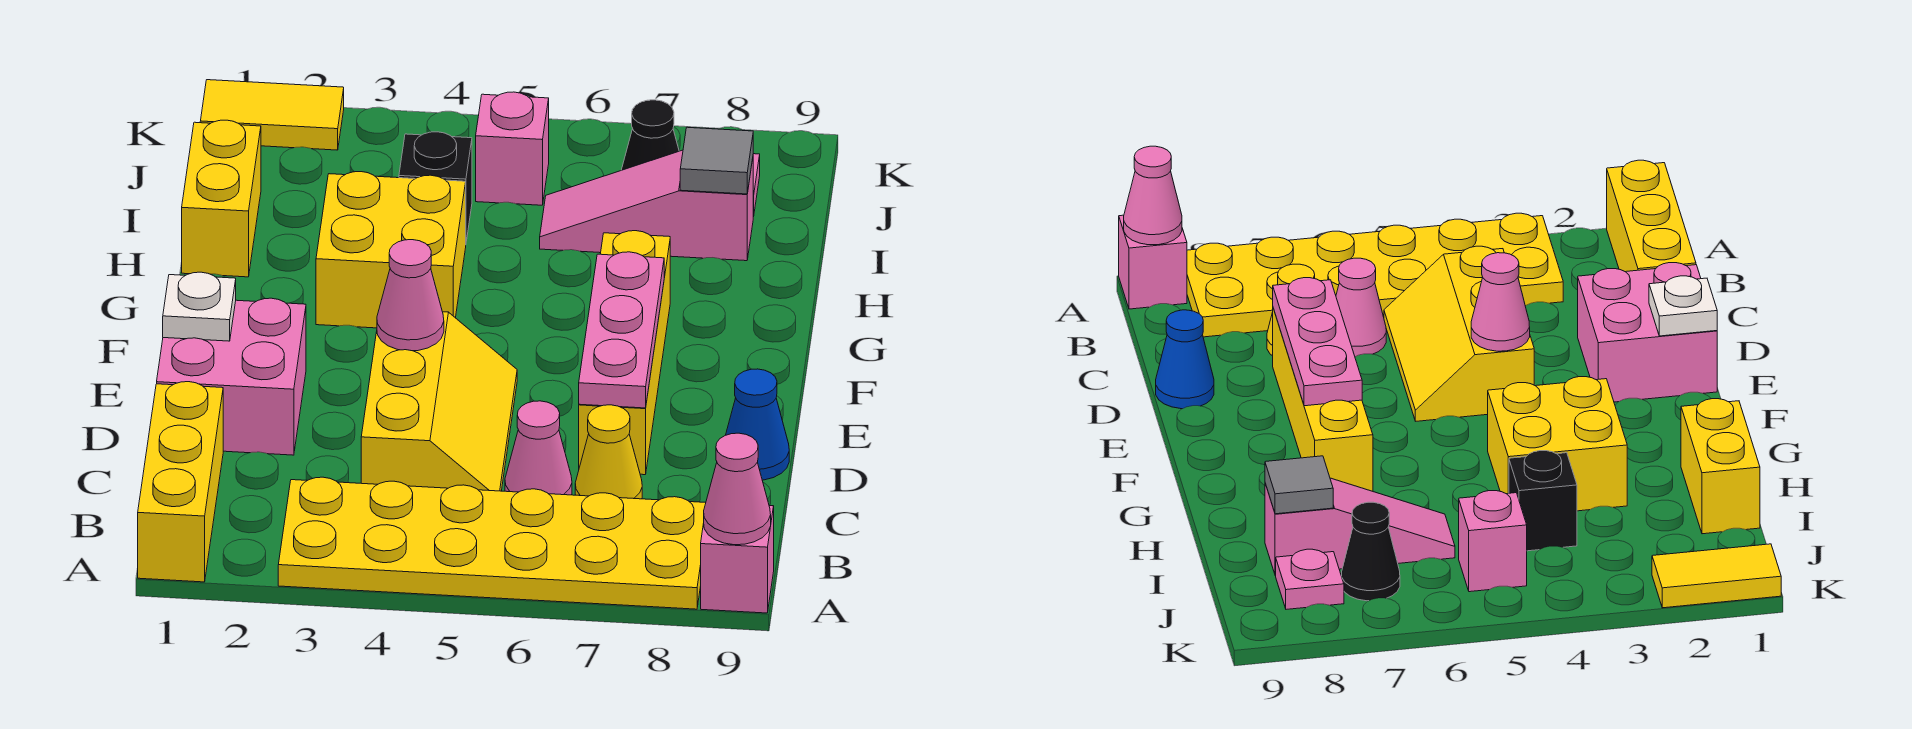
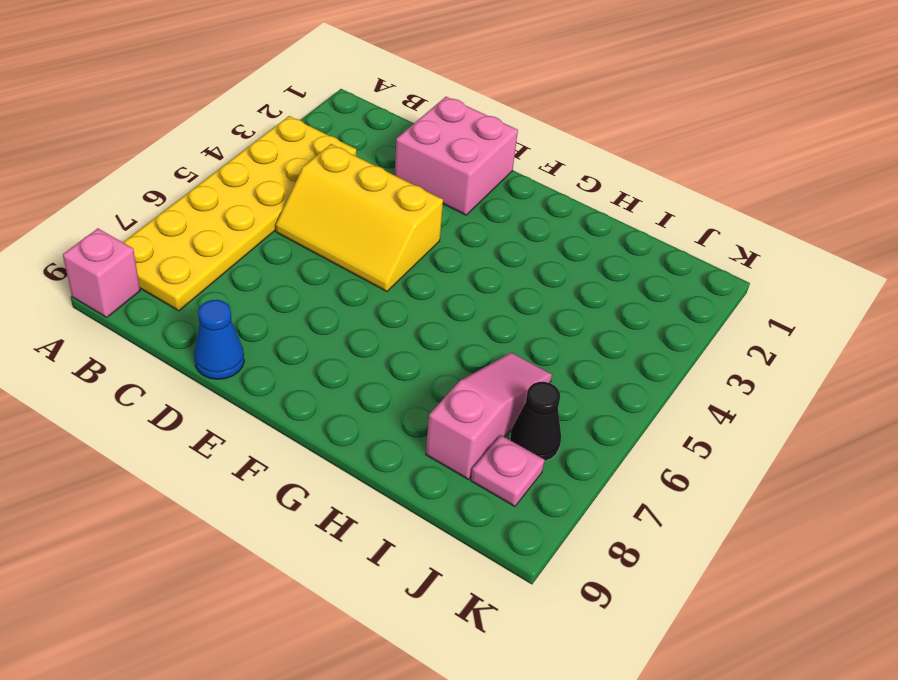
none -> yellow brick A1:C1 level 1
none -> pink cone C6 level 1
none -> yellow cone C7 level 1

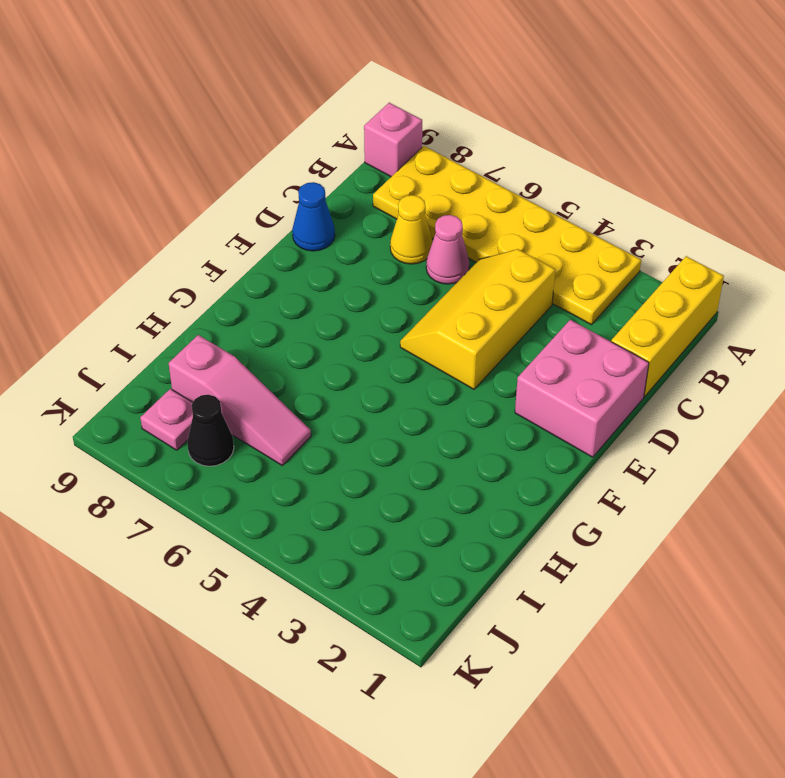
none -> yellow brick D7:G7 level 1
none -> yellow brick G3:H4 level 1
none -> yellow brick H1:I1 level 1

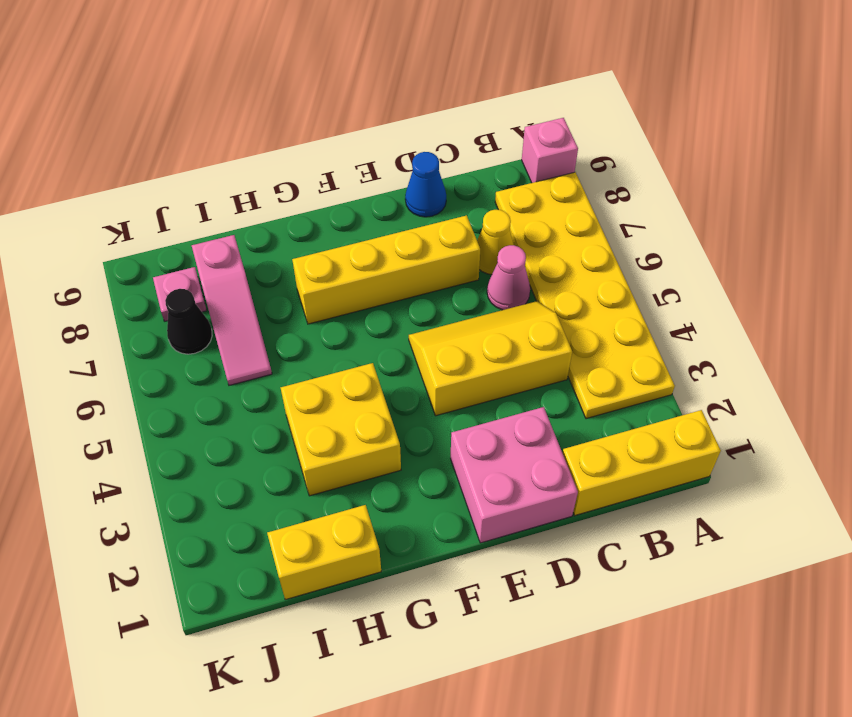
none -> black brick I4 level 1
none -> pink brick J5 level 1
none -> yellow tile K1:K2 level 1

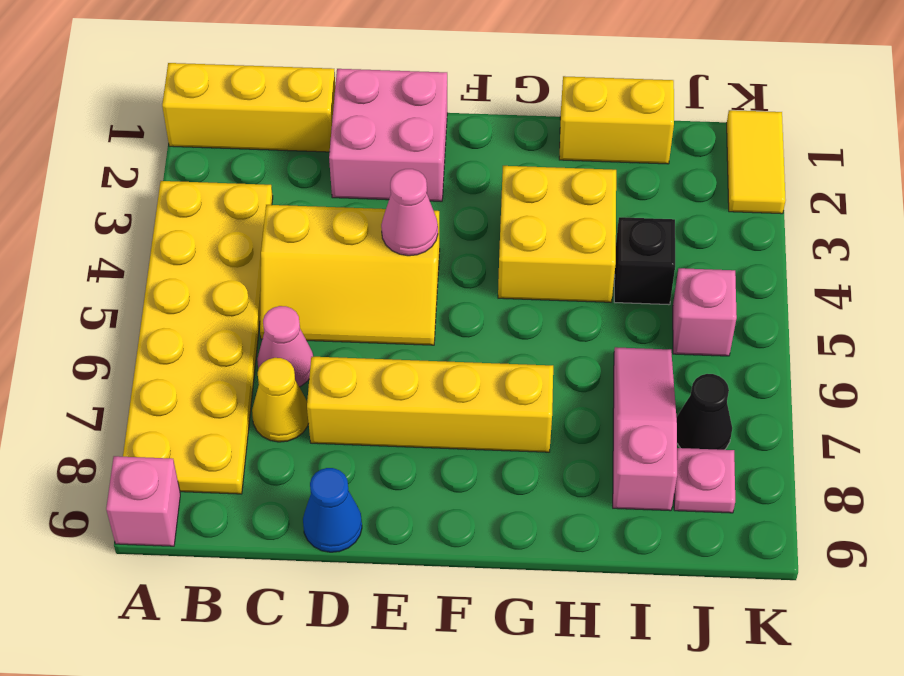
none -> pink cone A9 level 2
none -> pink plate D7:F7 level 2
none -> white plate E1 level 2

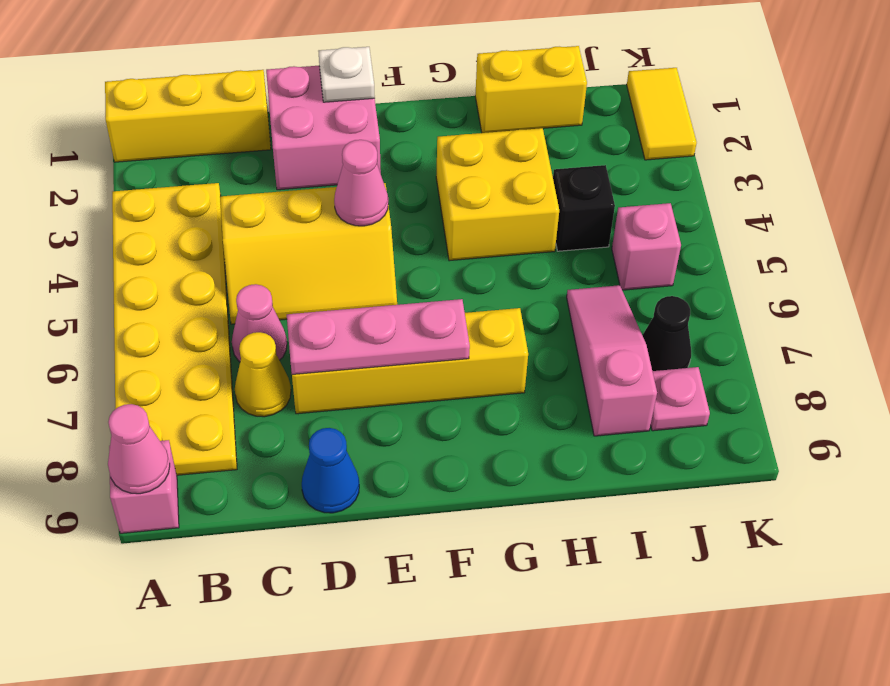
none -> grey tile I8 level 2

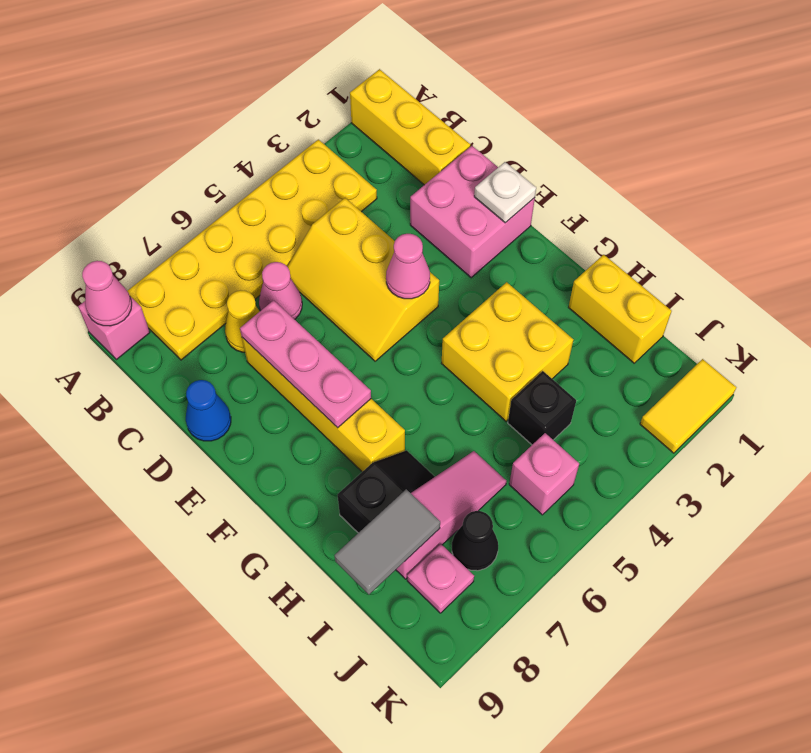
black slope H7:H8 level 1 top 8 -> none
grey tile I8:I9 level 2 -> grey tile I8 level 2

